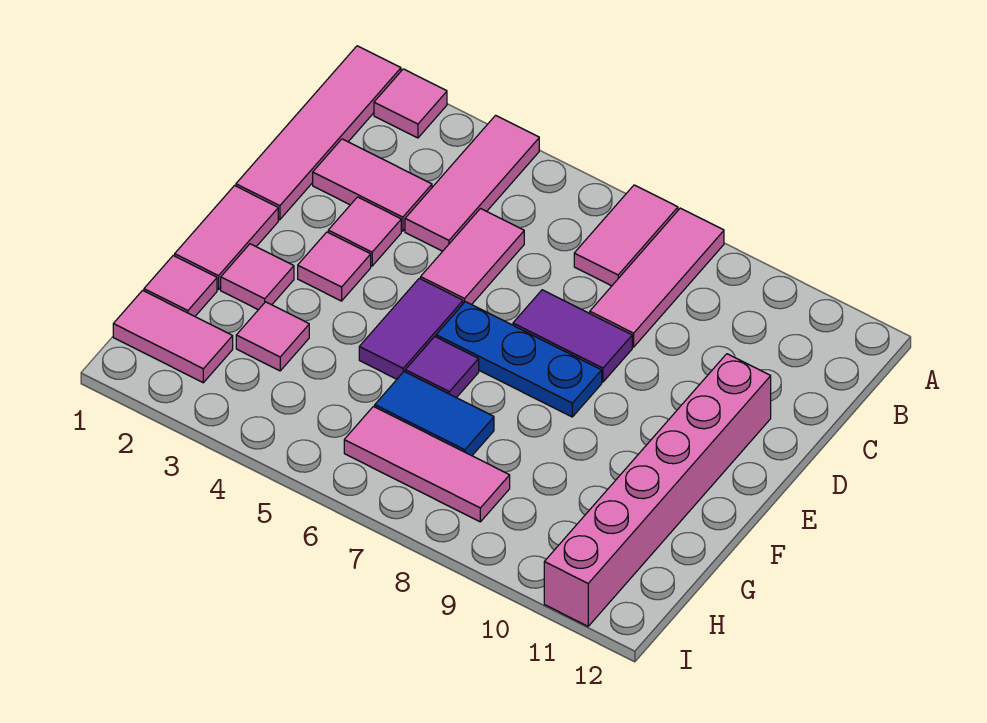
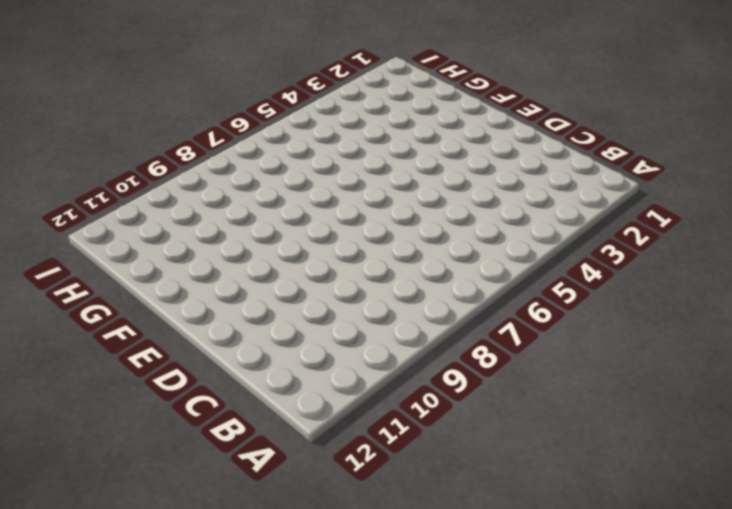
none -> pink tile A1:D1 level 1
none -> pink tile A2 level 1
none -> pink tile A4:C4 level 1

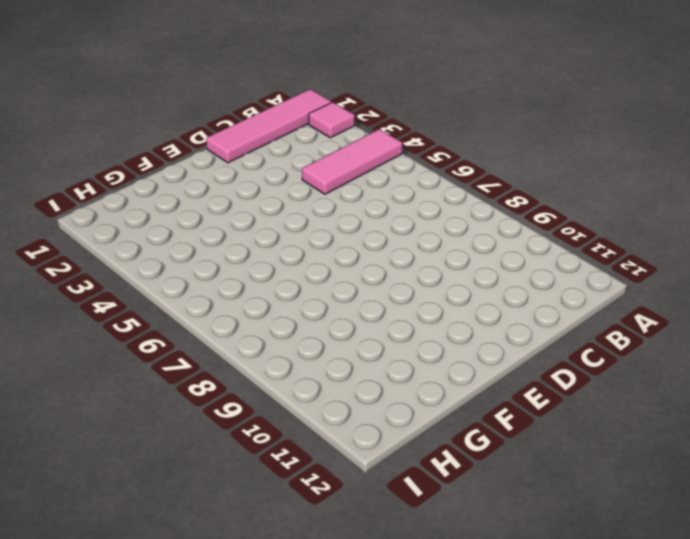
none -> pink tile A7:B7 level 1
none -> pink tile A8:C8 level 1
none -> pink tile C2:C3 level 1

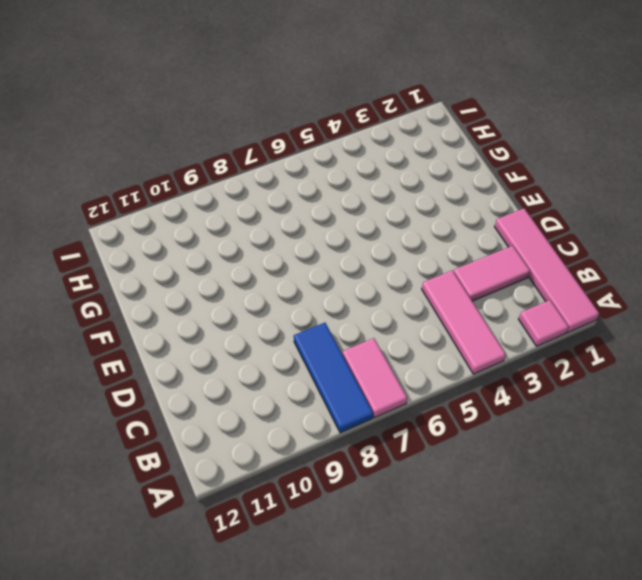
blue tile A8:C8 level 1 -> pink tile A8:C8 level 1
none -> pink tile C5:D5 level 1
none -> pink tile D3 level 1
none -> purple tile D7:D8 level 1

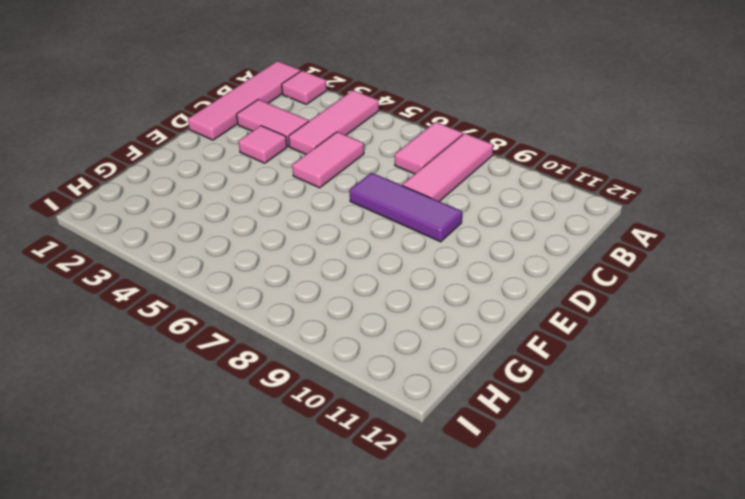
purple tile D7:D9 level 1 -> purple tile D7:D8 level 1
none -> pink brick D11:I11 level 1
none -> pink tile E1:F1 level 1
none -> pink tile E3 level 1

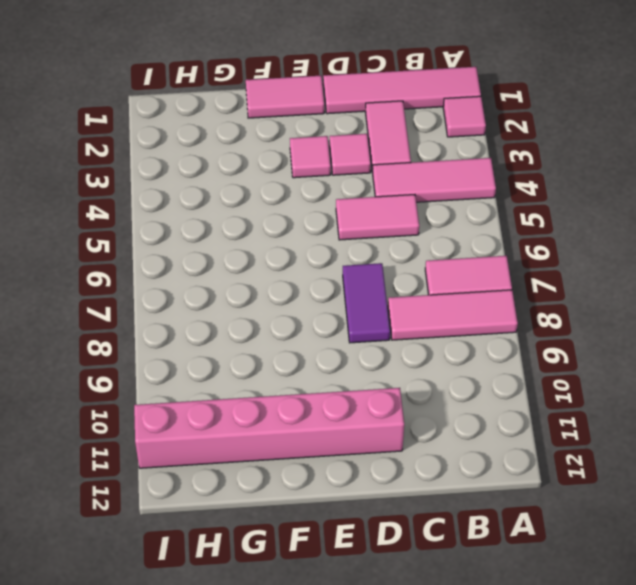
none -> purple tile E5:F5 level 1
none -> blue plate E6:E8 level 1
none -> pink tile F2 level 1

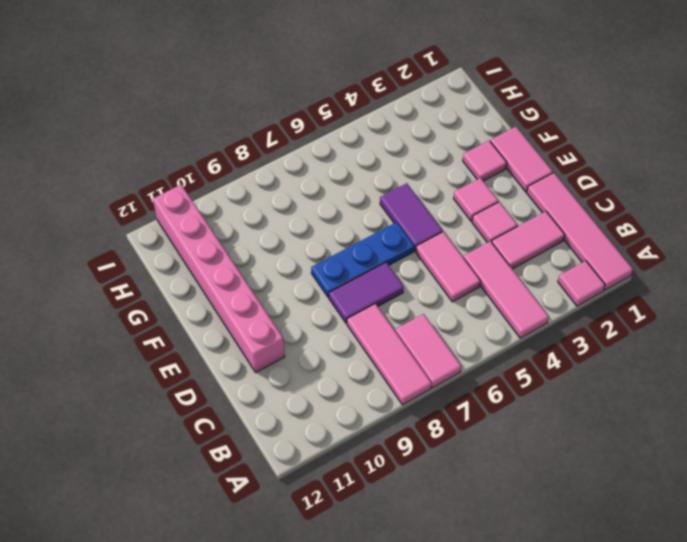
none -> purple tile F6 level 1
none -> pink tile G1 level 1
none -> pink tile G3 level 1

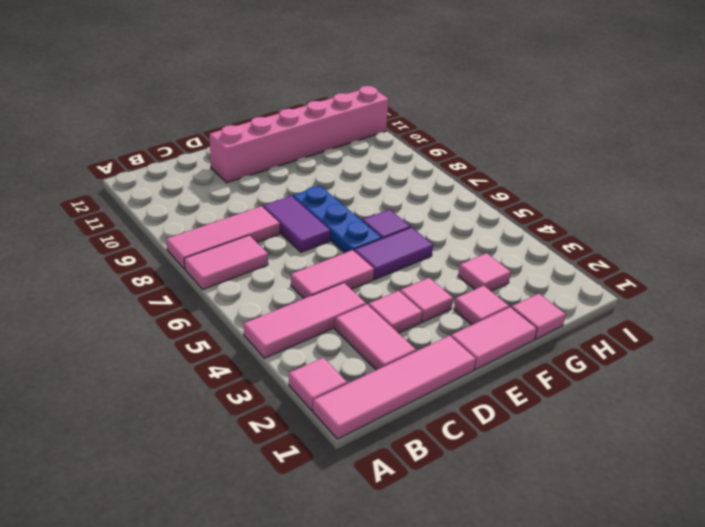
none -> blue tile G6:G7 level 1
none -> pink tile H1:H2 level 1
none -> pink tile H6:H8 level 1

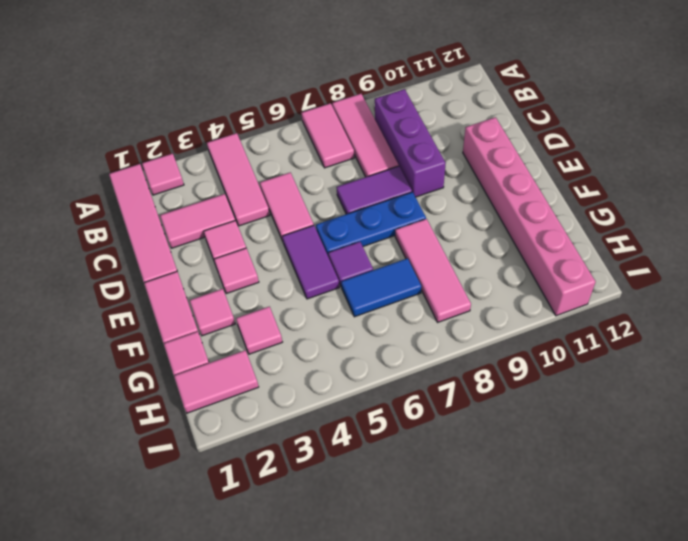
purple brick B9:D9 level 1 -> none
pink tile F8:H8 level 1 -> pink tile H6:H8 level 1

